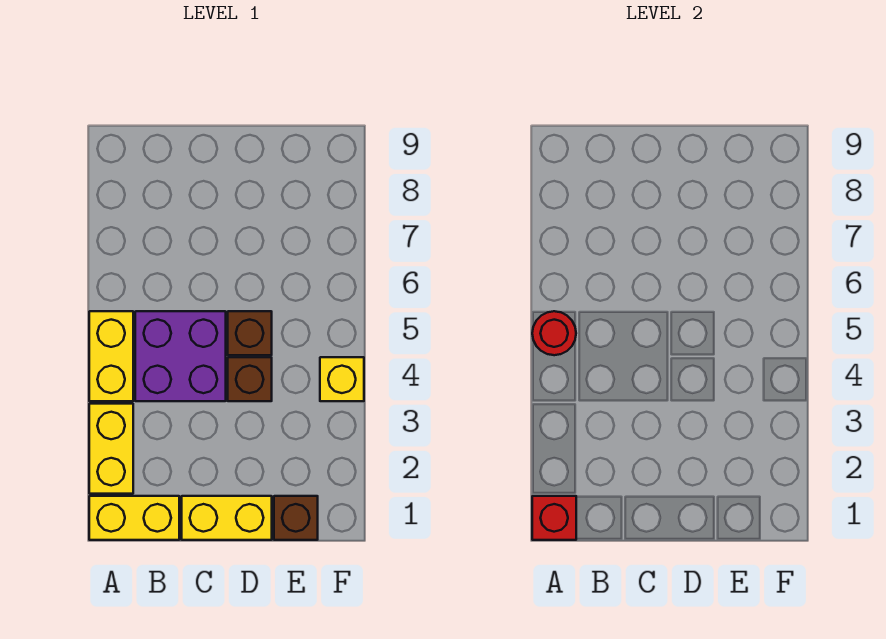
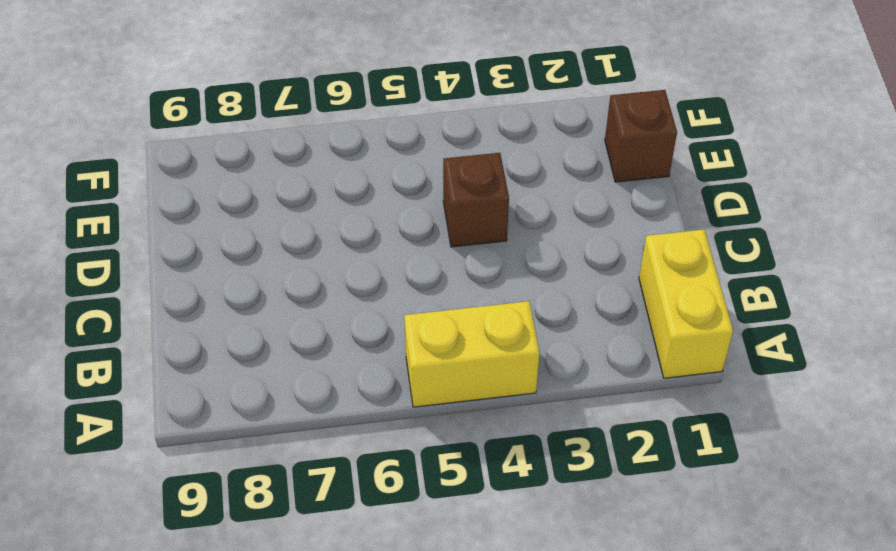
none -> yellow brick A2:A3 level 1
none -> purple brick B4:C5 level 1

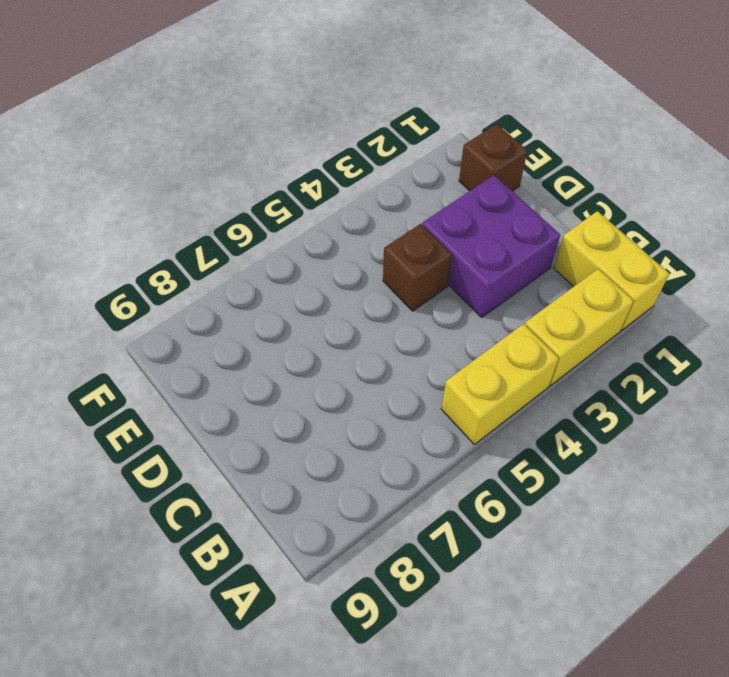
purple brick C2:D3 level 1 -> purple brick B4:C5 level 1
none -> yellow brick C1:D1 level 1
none -> brown brick D5 level 1

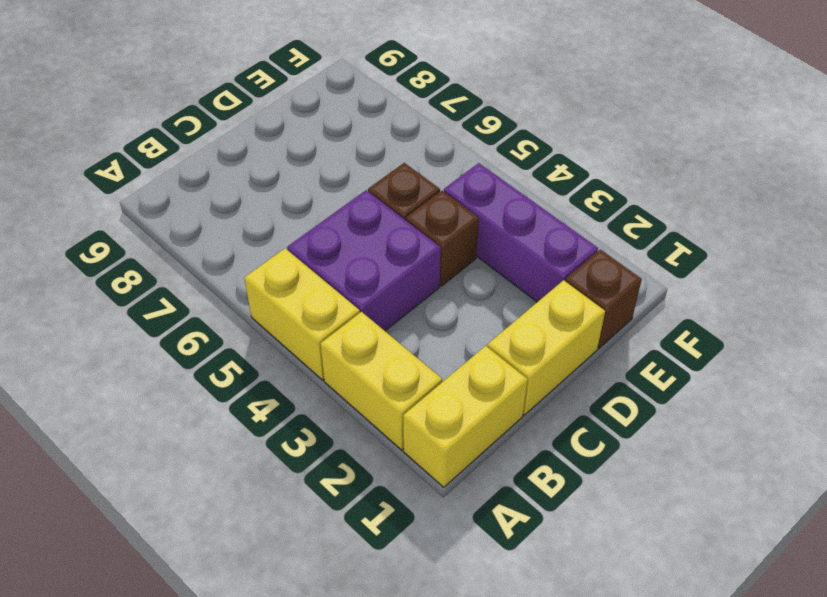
purple brick E2:E4 level 1 -> none
none -> yellow brick F4 level 1
none -> red brick A1 level 2

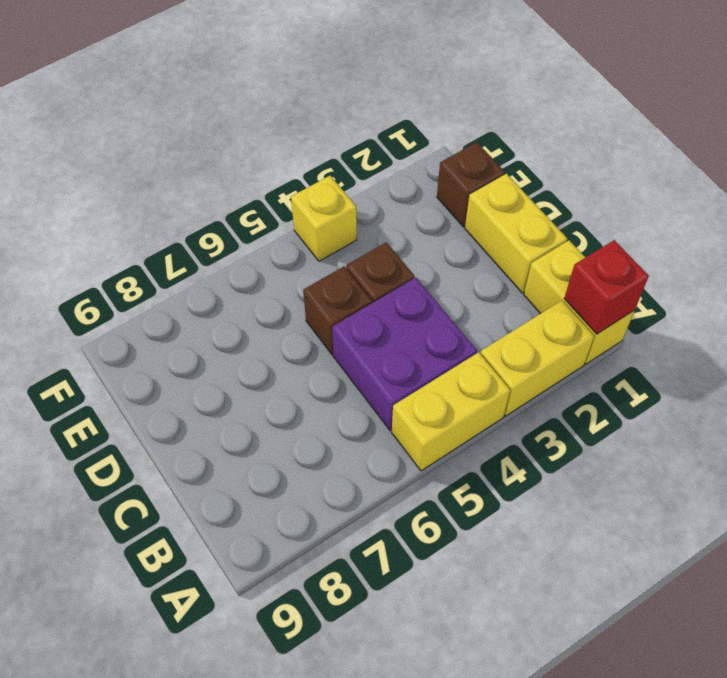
none -> red round brick A5 level 2

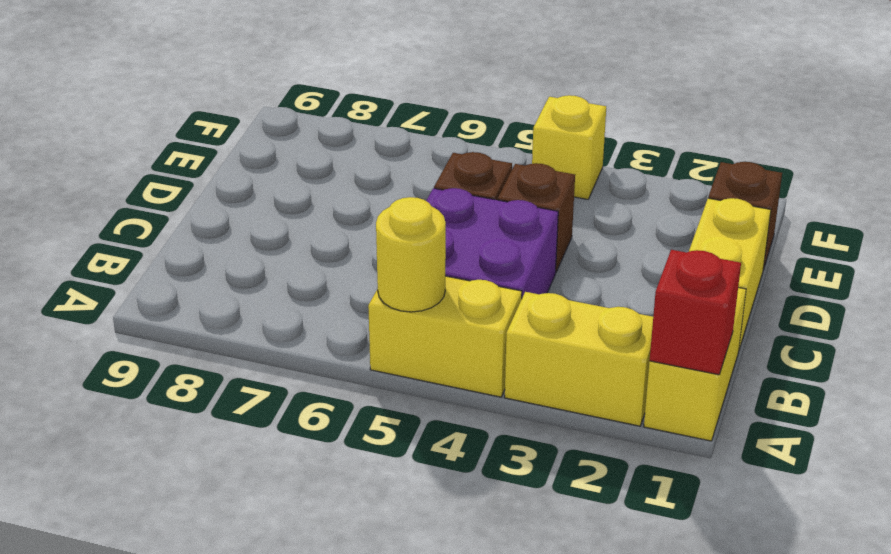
yellow round brick A5 level 2 -> red round brick A5 level 2

